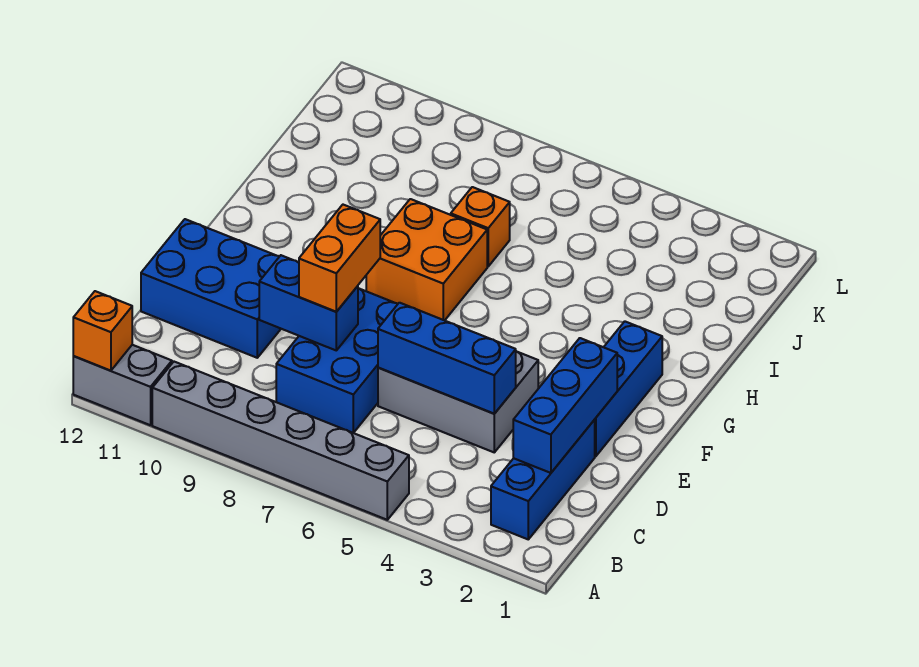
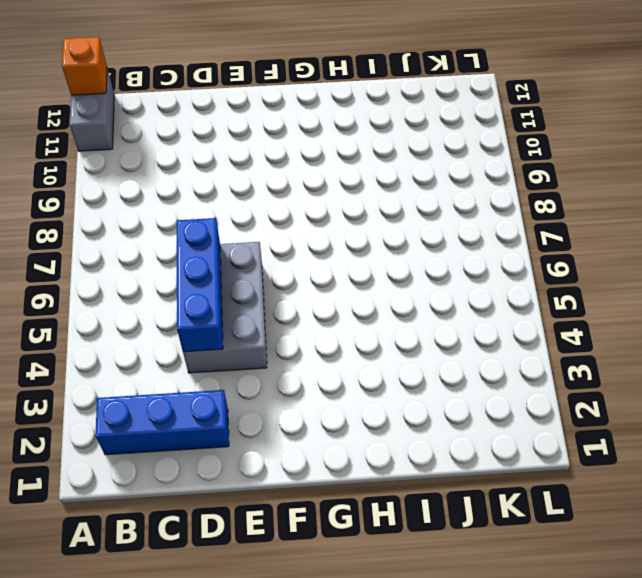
none -> grey brick A5:A10 level 1
none -> blue brick C7:E8 level 1
none -> blue brick D10:E12 level 1

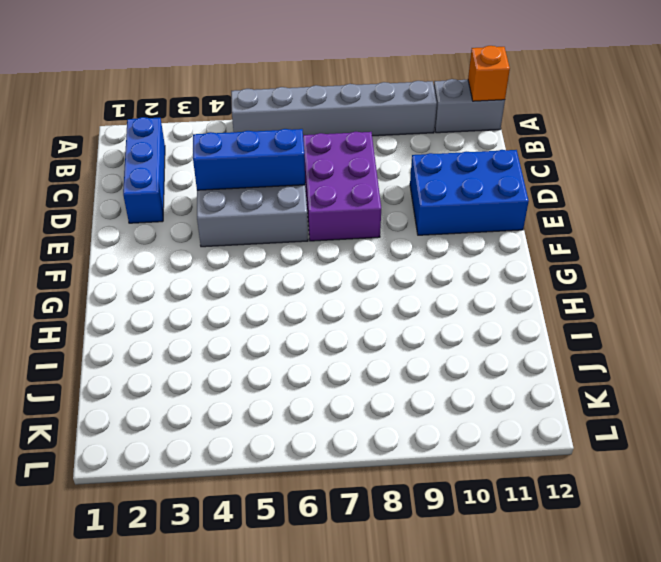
purple brick C7:E8 level 1 -> blue brick C7:E8 level 1
none -> blue brick E2:G2 level 1
none -> orange brick G7:H8 level 1
none -> orange brick I7 level 1

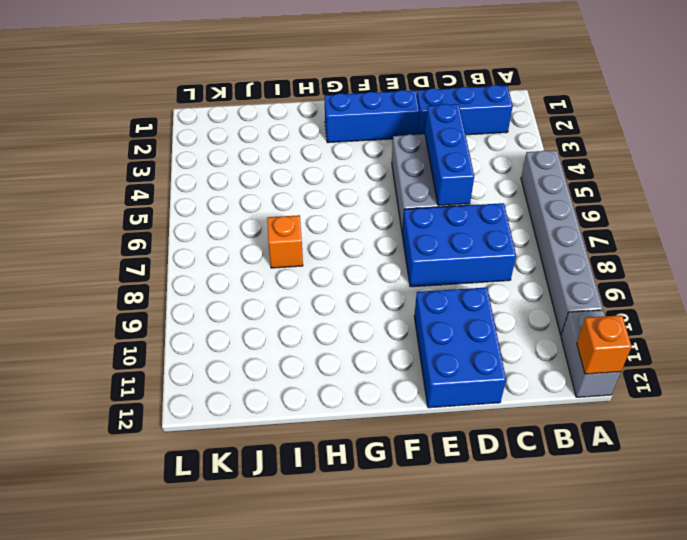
none -> orange brick G7:H8 level 1
none -> blue brick C2:E2 level 2
none -> blue brick D8:D9 level 2

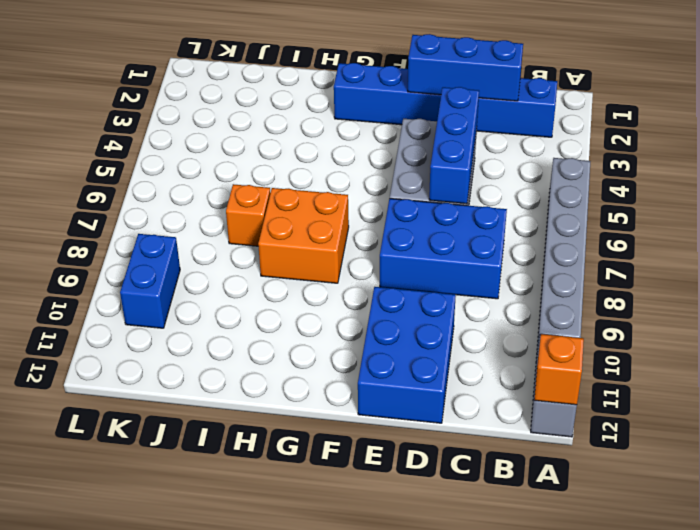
blue brick K9:K10 level 1 -> blue brick D8:D9 level 2
none -> orange brick D8:E8 level 3

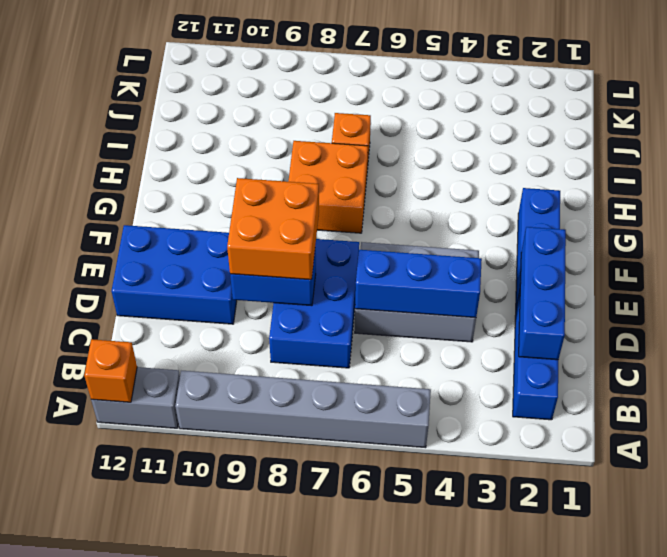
orange brick D8:E9 level 3 -> orange brick D8:E8 level 3

